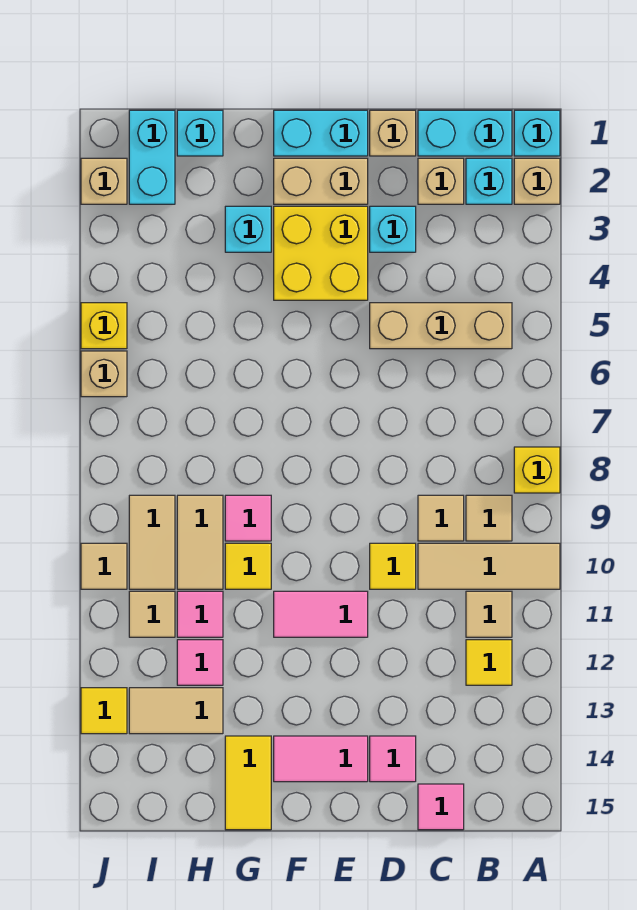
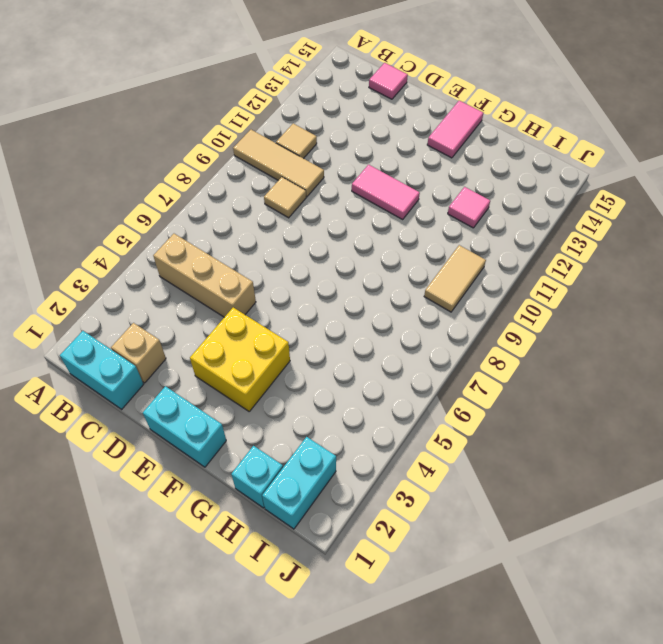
pink tile F14:F15 level 1 -> pink tile E14:F14 level 1
none -> cyan brick A1 level 1
none -> tan brick A2 level 1
none -> yellow brick A8 level 1
none -> cyan brick B2 level 1

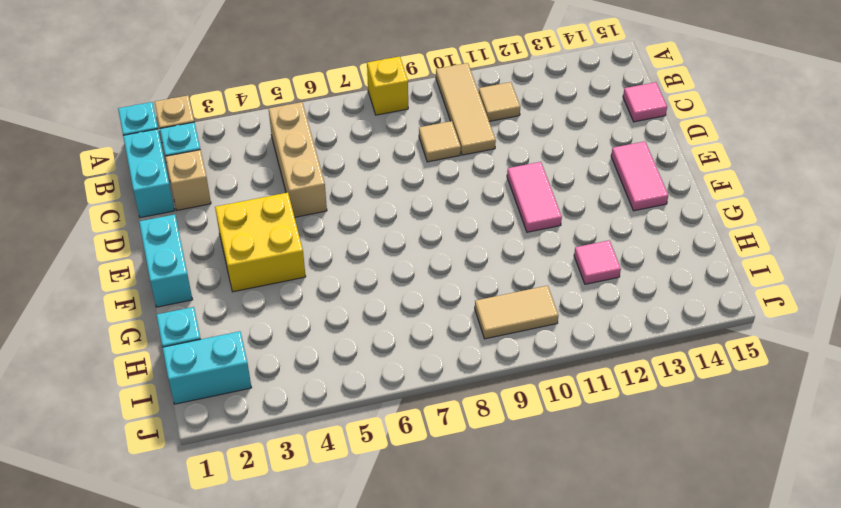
none -> tan tile B9 level 1
none -> yellow tile B12 level 1
none -> tan brick D1 level 1
none -> cyan brick D3 level 1

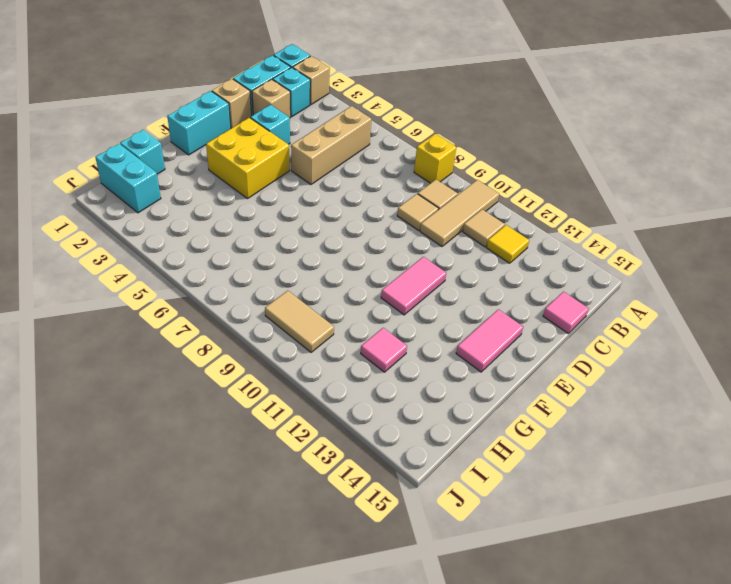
none -> yellow tile D10 level 1
none -> pink tile D14 level 1
none -> tan brick E2:F2 level 1
none -> cyan brick G3 level 1

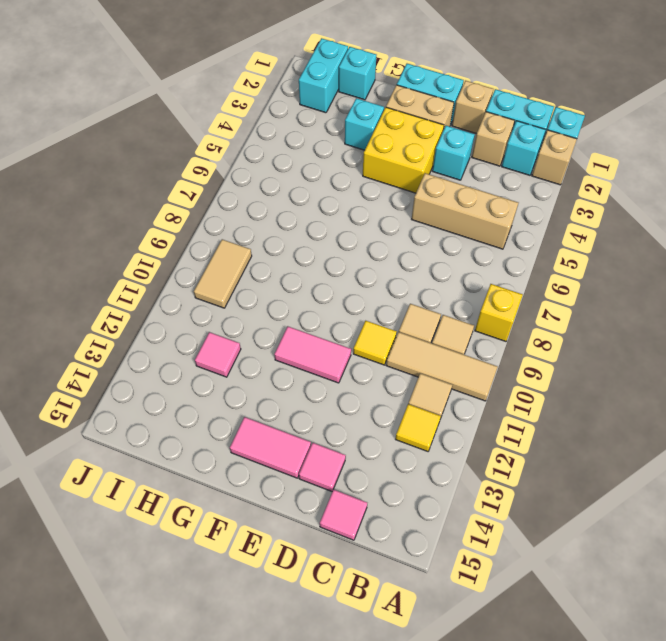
none -> pink tile G9 level 1
none -> yellow tile G10 level 1
none -> yellow tile G14:G15 level 1
none -> tan tile H9:H10 level 1

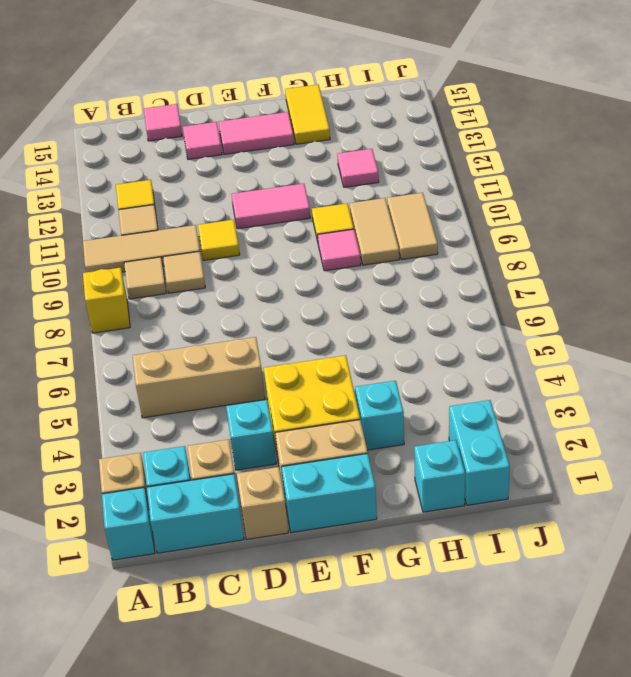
none -> pink tile H11 level 1
none -> tan tile H13:I13 level 1
none -> tan tile I11 level 1
none -> tan brick J2 level 1

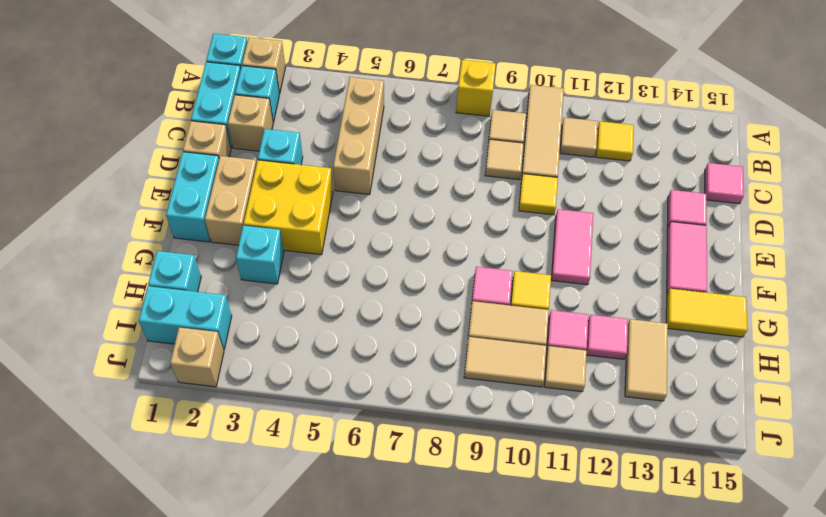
none -> yellow brick J5 level 1
none -> tan brick J6 level 1
none -> tan tile J10 level 1
none -> yellow tile J13 level 1

